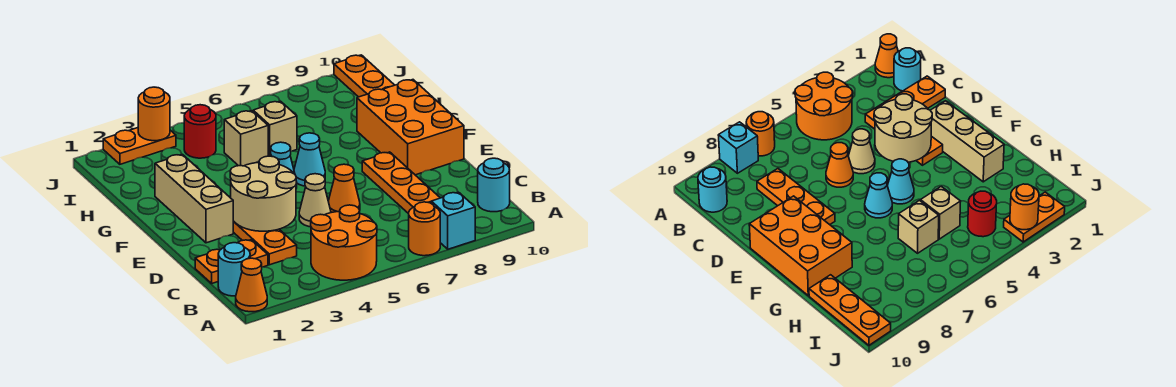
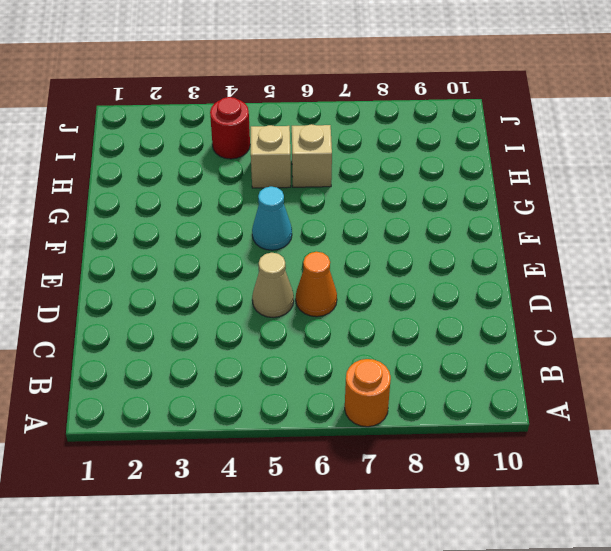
none -> orange cone A1 level 1
none -> orange round brick A4:B5 level 1
none -> cyan brick A8 level 1

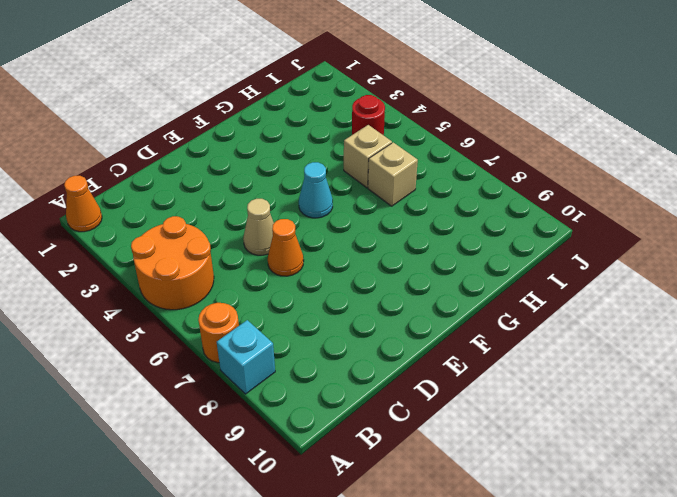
none -> cyan round brick B1 level 1
none -> cyan round brick B10 level 1
none -> orange plate C1:C2 level 1

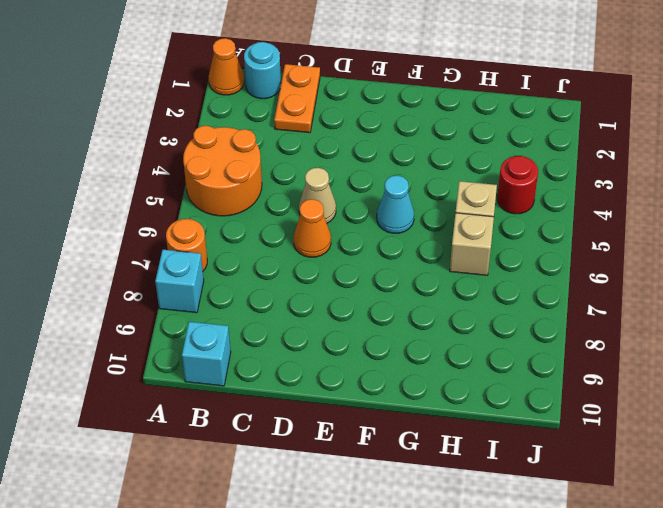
cyan brick B10 level 1 -> cyan round brick B10 level 1
none -> orange plate C3:E3 level 1
none -> orange plate C8:E8 level 1
none -> tan brick E2:G2 level 1

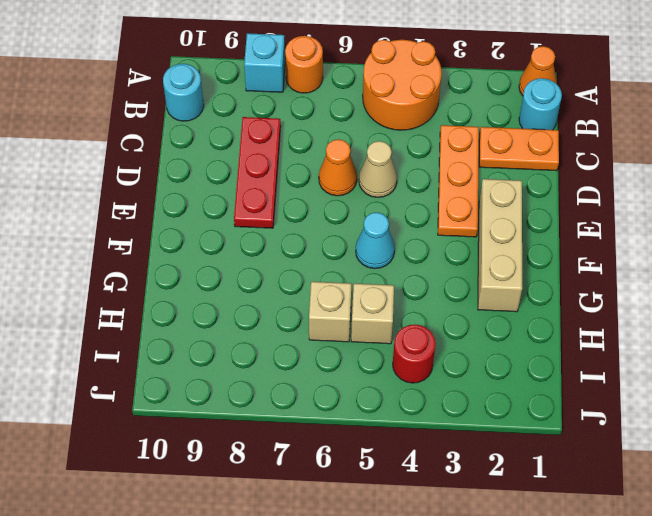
red plate C8:E8 level 1 -> orange plate C8:E8 level 1
none -> orange brick E9:G10 level 1
none -> cyan cone F6 level 1
none -> orange plate H10:J10 level 1

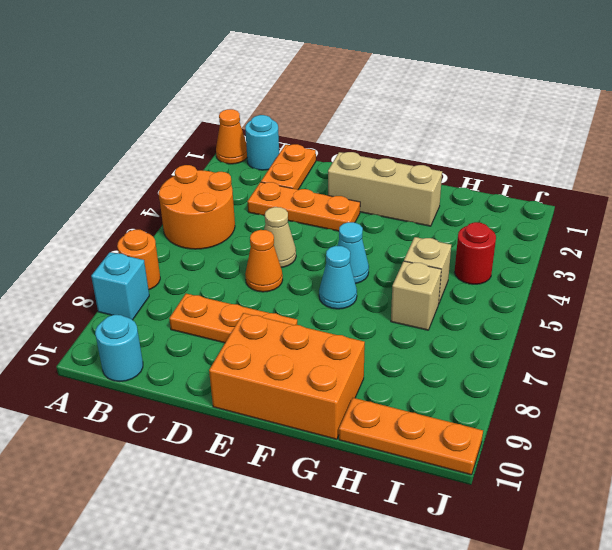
none -> orange plate J2:J3 level 1
none -> tan round brick D3:E4 level 2
none -> orange round brick J3 level 2

